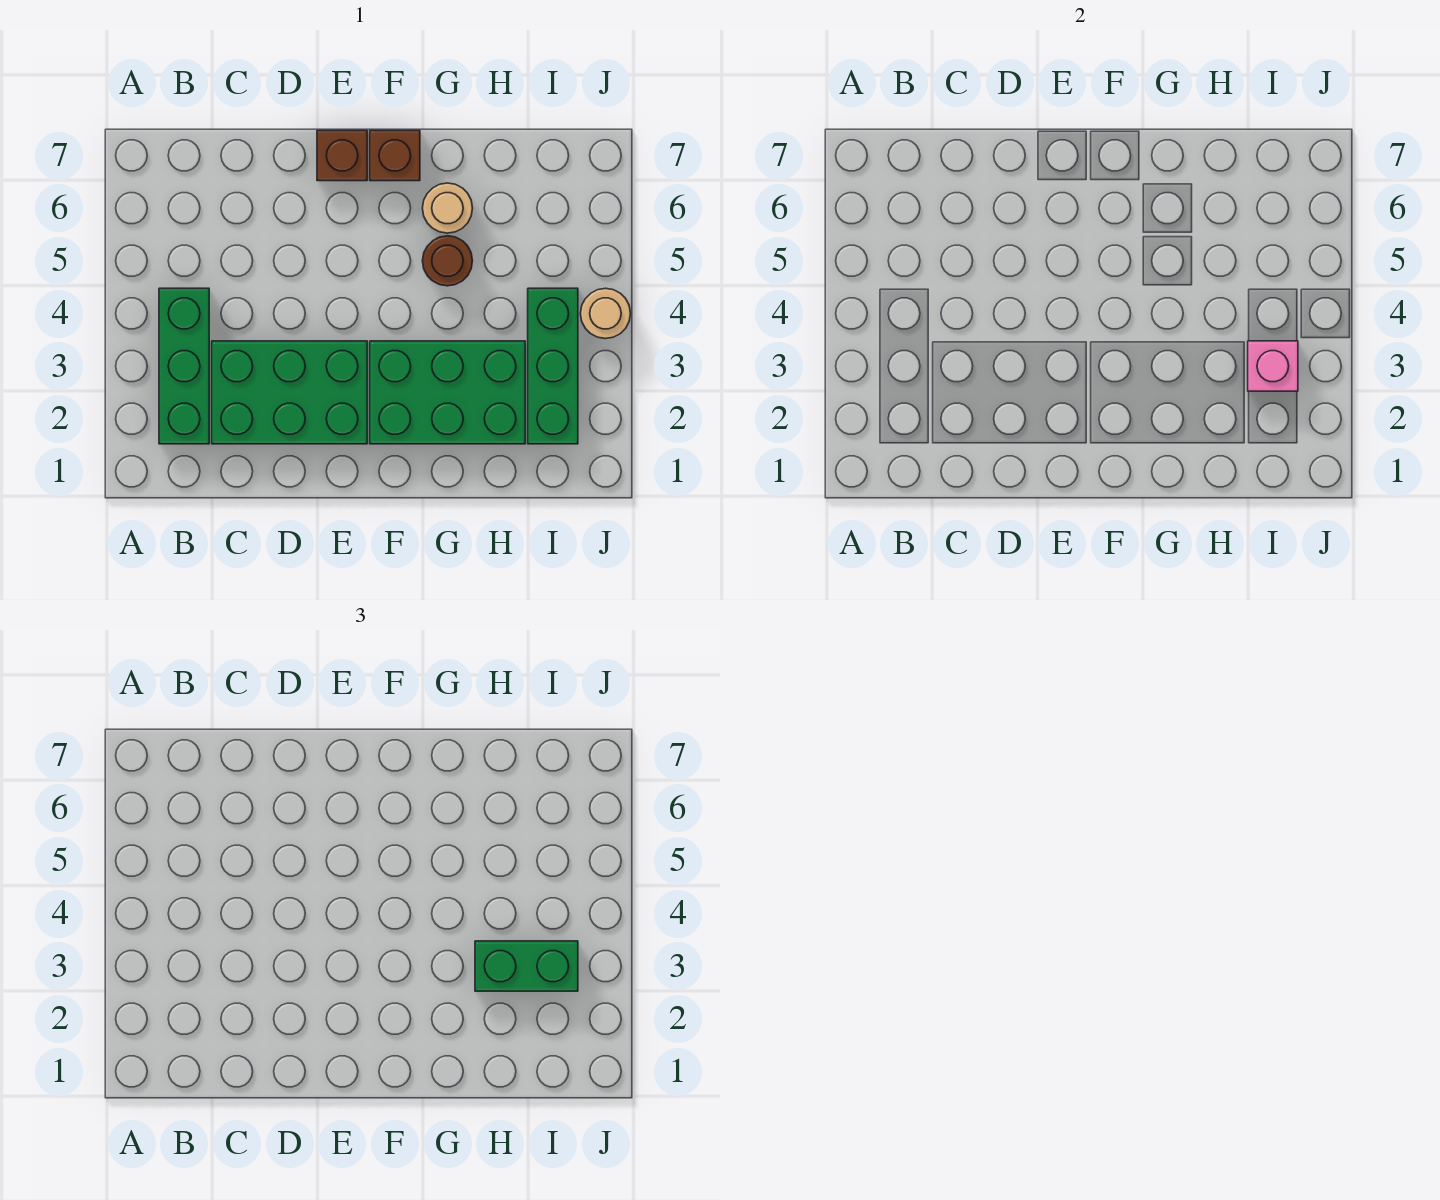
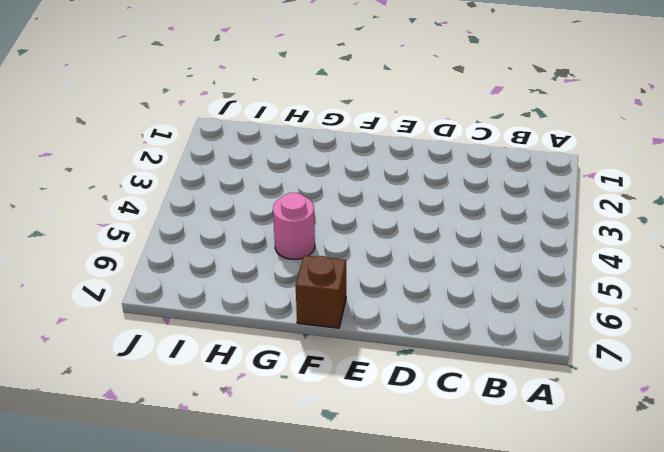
pink round brick G5 level 1 -> brown round brick G5 level 1
none -> green brick B2:B4 level 1
none -> green brick C2:E3 level 1

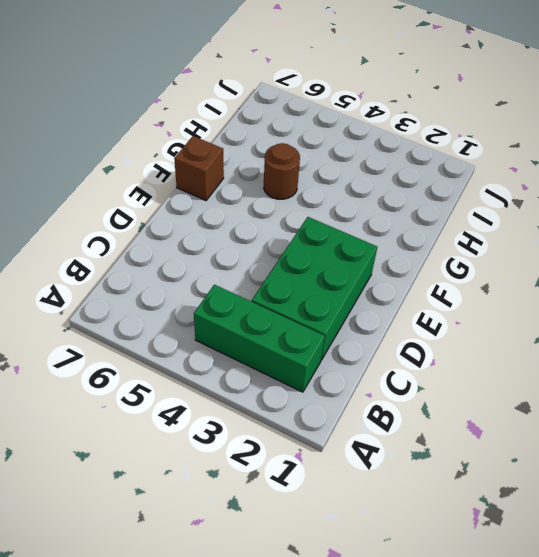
none -> brown brick E7 level 1
none -> green brick F2:H3 level 1

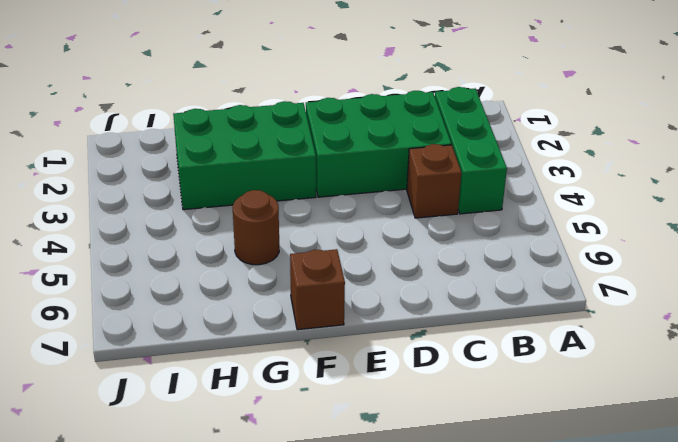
brown brick C4 level 1 -> brown brick E7 level 1
none -> tan round brick G6 level 1
none -> green brick I2:I4 level 1

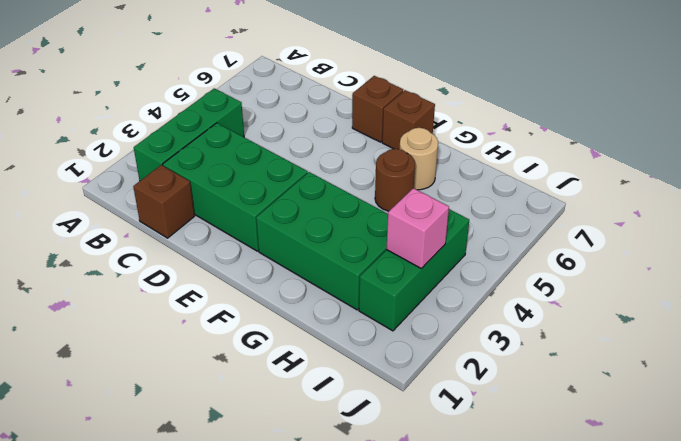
brown brick C1 level 1 -> none
none -> tan round brick J4 level 1
none -> green brick H3:I3 level 3

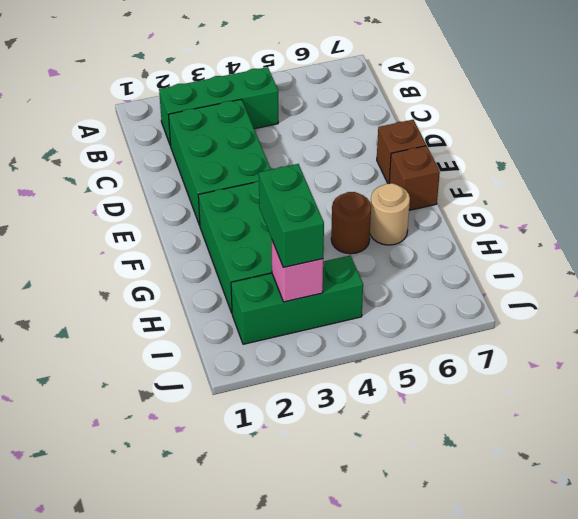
none -> tan round brick J4 level 1

